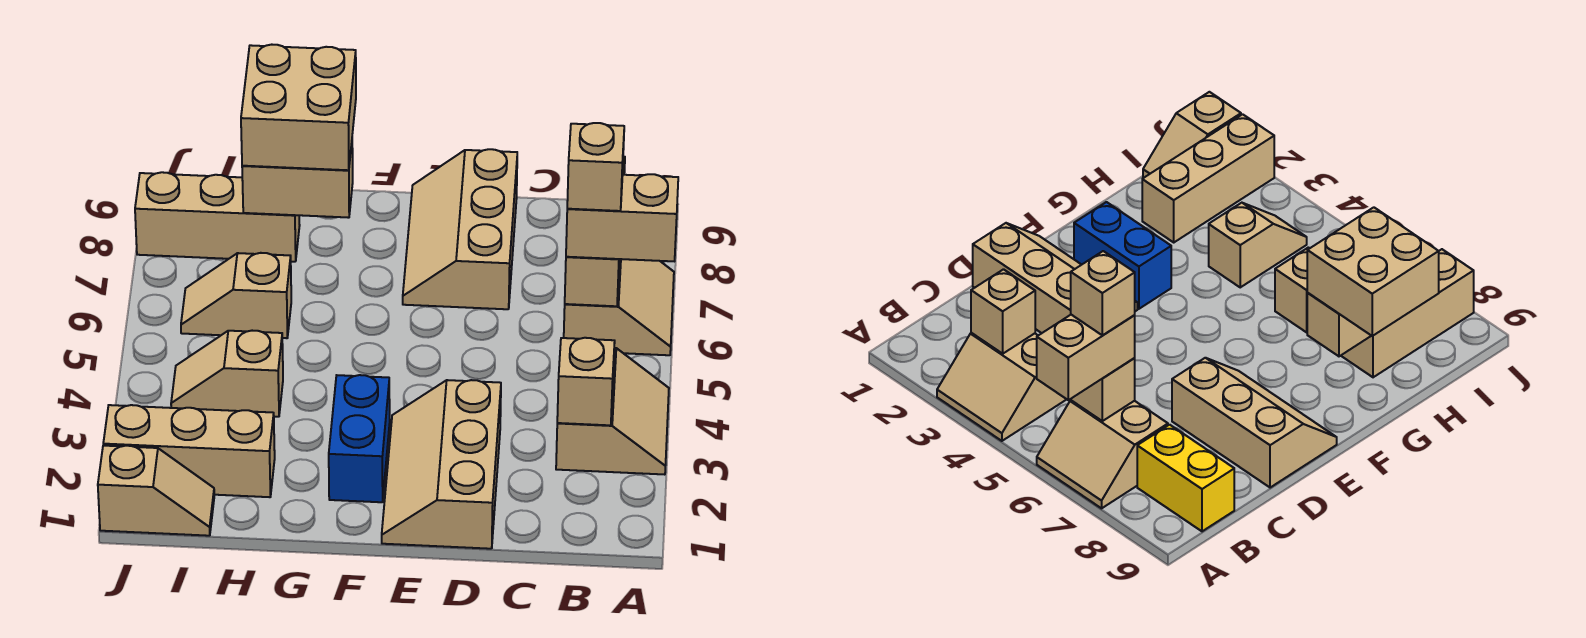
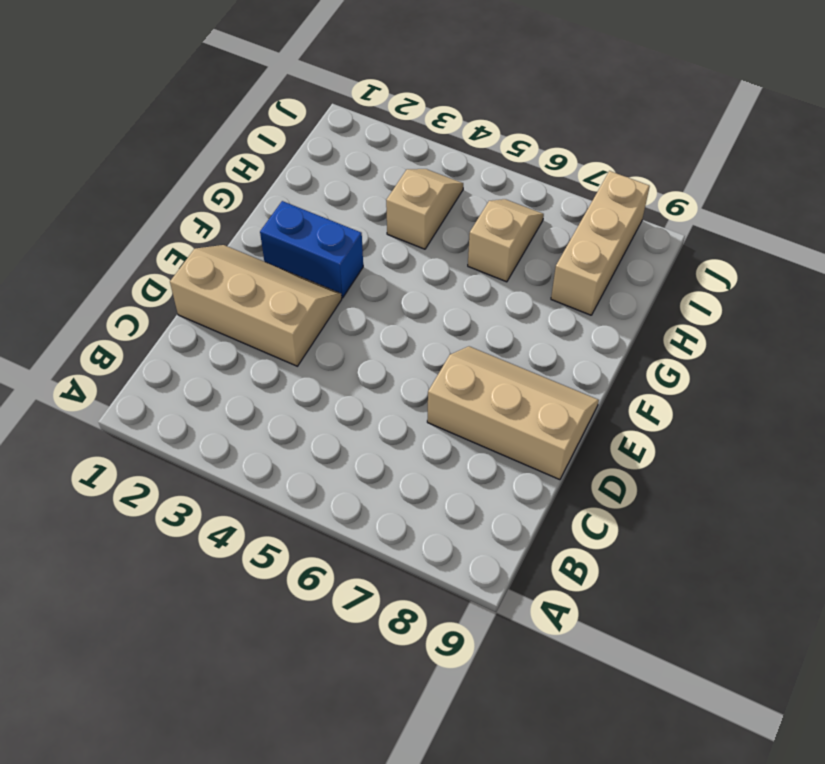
none -> tan slope A3:B4 level 1 top B
none -> tan slope A6:B7 level 1 top B
none -> yellow brick B8:B9 level 1

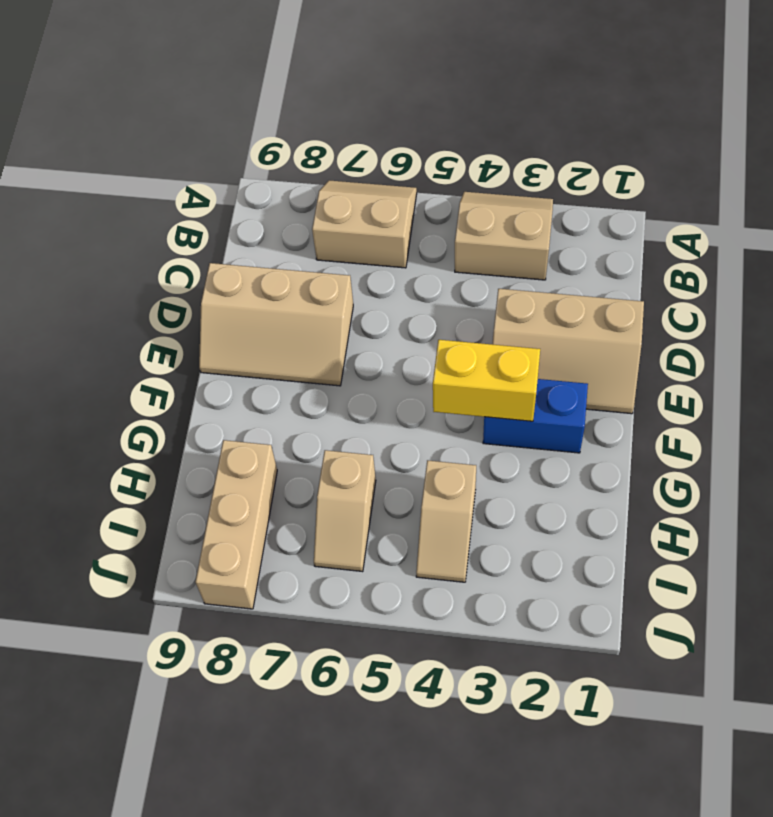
yellow brick F3:F4 level 2 -> yellow brick B8:B9 level 1
none -> tan brick H2:J2 level 1
none -> tan slope I1:J1 level 1 top J
none -> tan brick B3 level 2

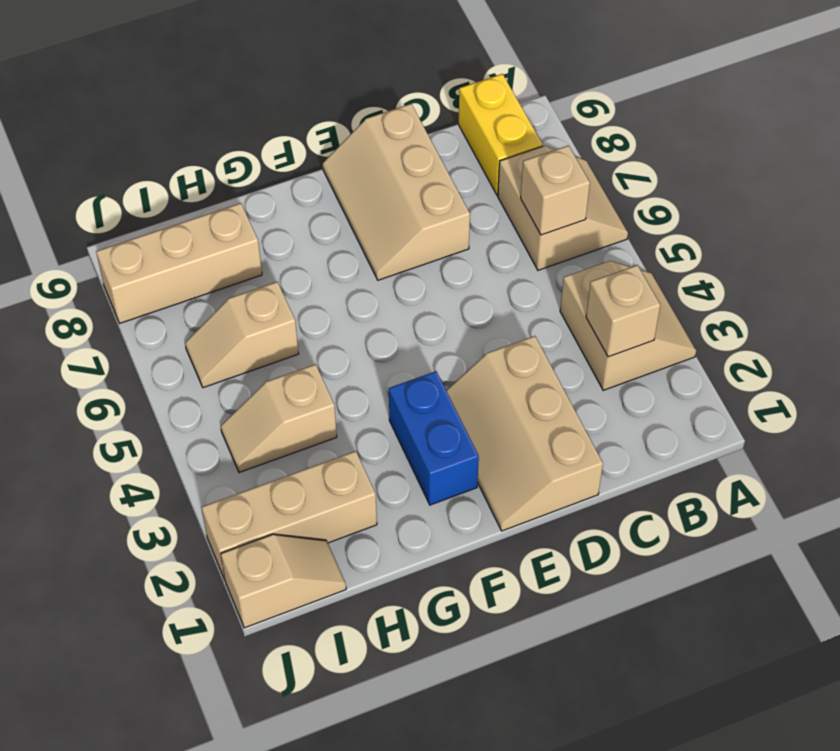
none -> tan brick G8:H8 level 2
none -> tan brick A6:B6 level 3
none -> tan brick G8:H9 level 3

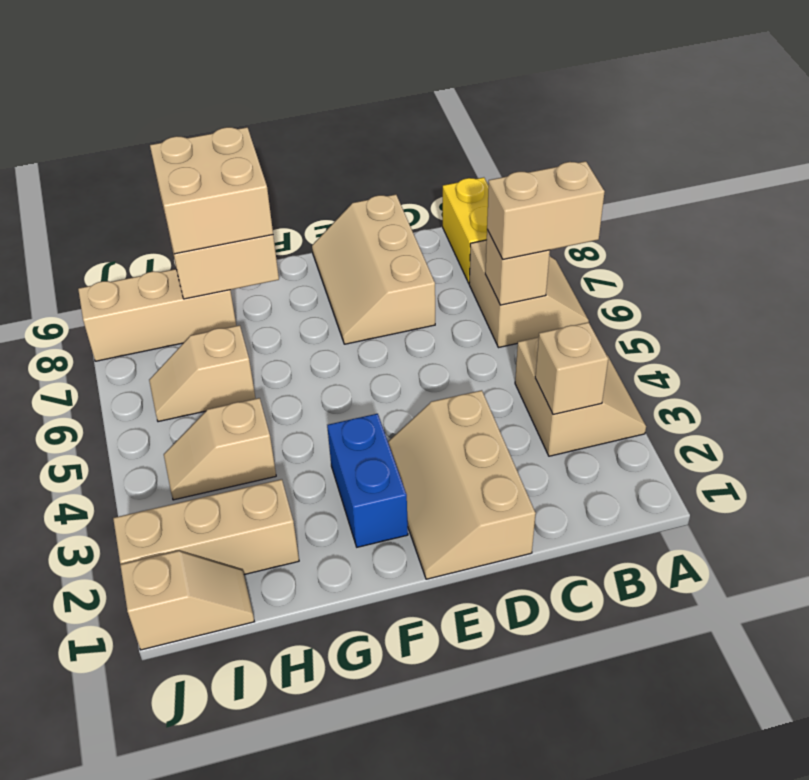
none -> tan brick B6 level 4

